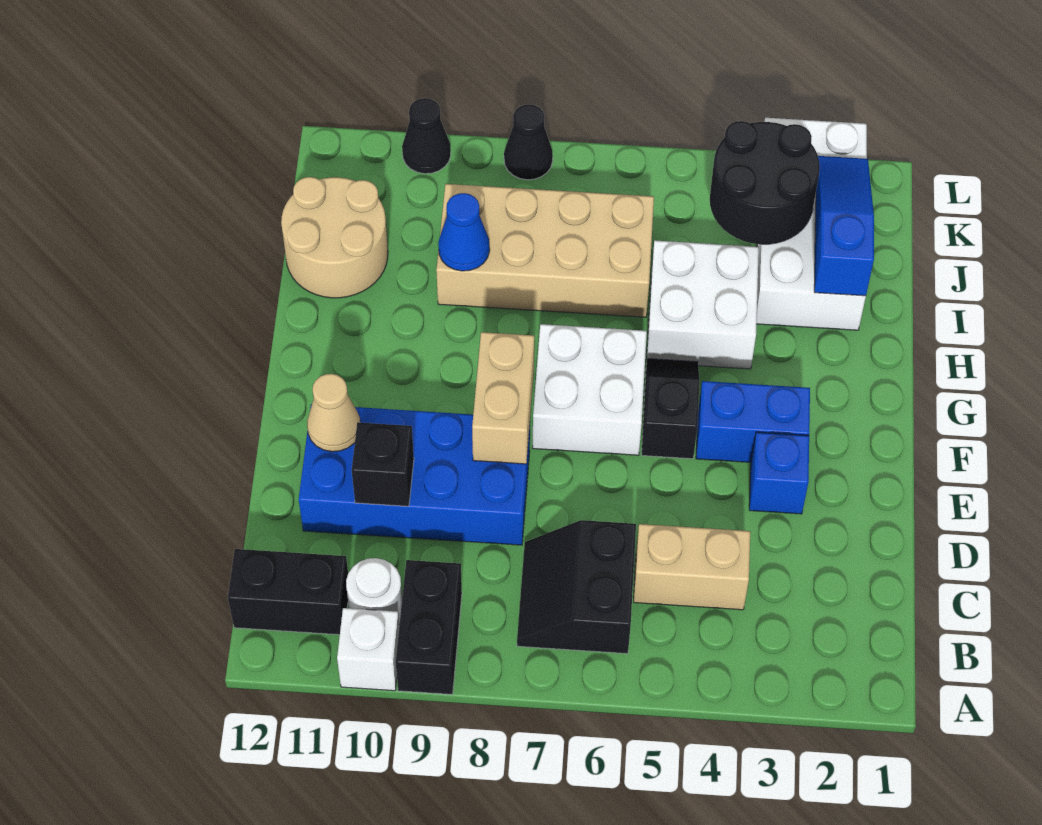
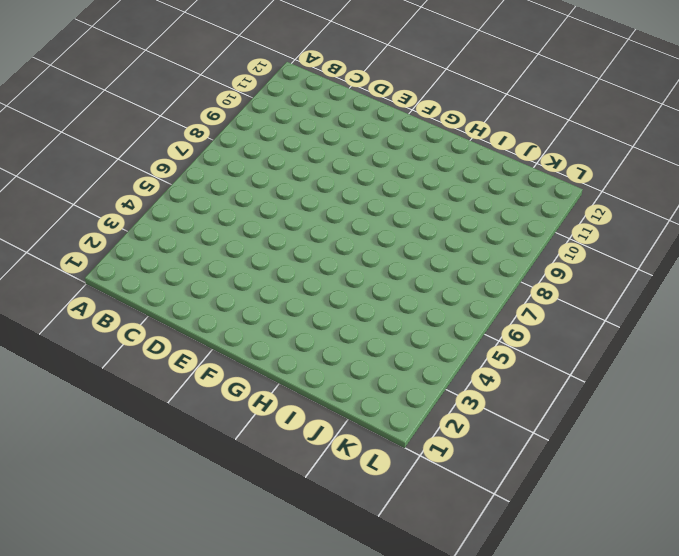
none -> black brick A9:B9 level 1
none -> white brick A10 level 1
none -> black slope B6:C7 level 1 top 6

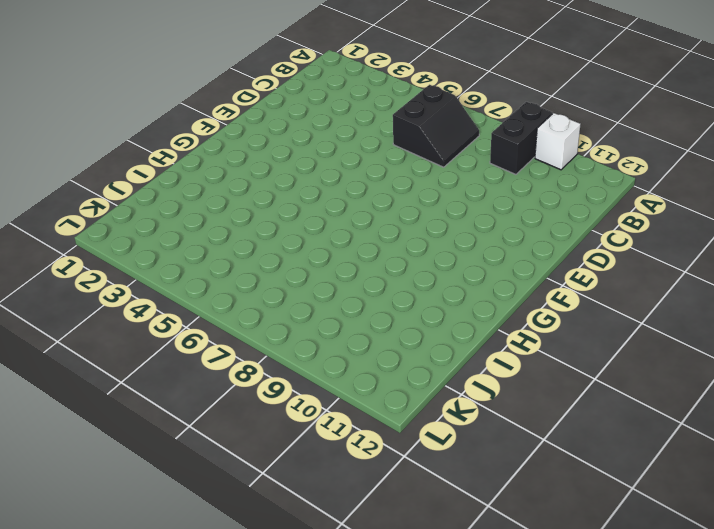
none -> white round brick B10 level 1
none -> black brick B11:B12 level 1
none -> tan brick C4:C5 level 1

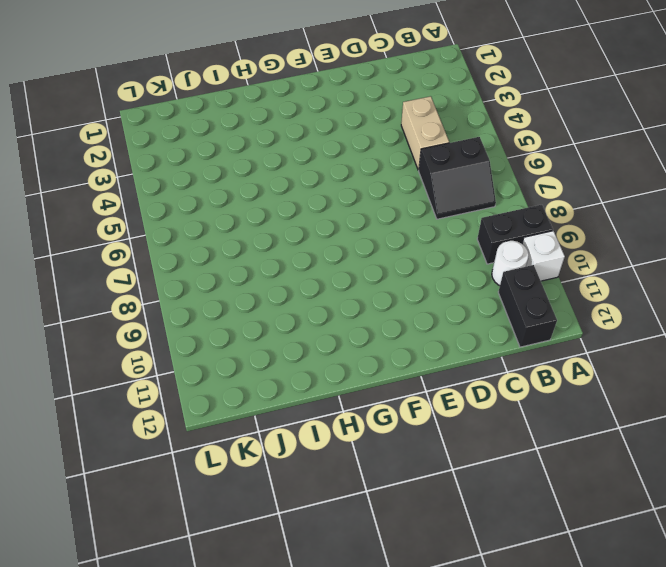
none -> blue brick D8:E11 level 1
none -> blue brick E3 level 1
none -> blue brick F3:F4 level 1

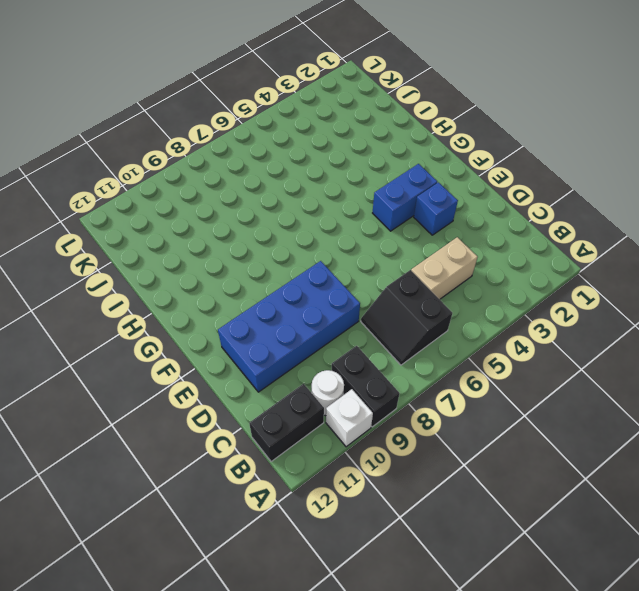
none -> black slope F5:G5 level 1 top F
none -> white brick F6:G7 level 1
none -> white brick H4:I5 level 1

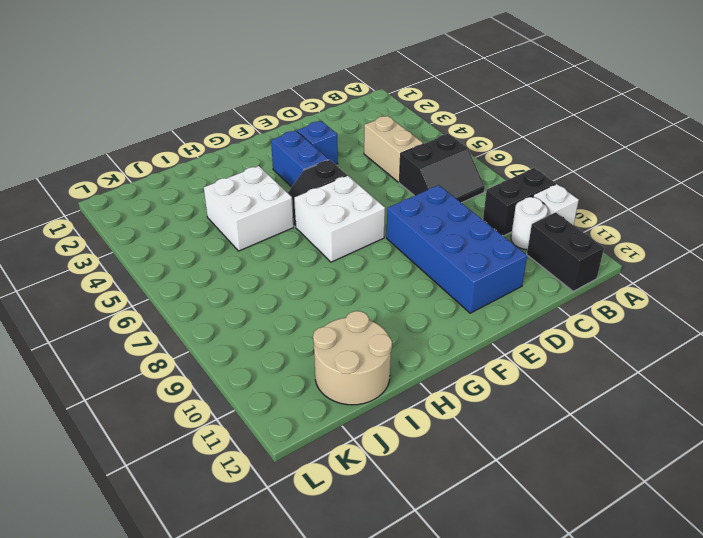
none -> white brick I2:L3 level 1
none -> tan brick I6:J9 level 1
none -> black cone L8 level 1

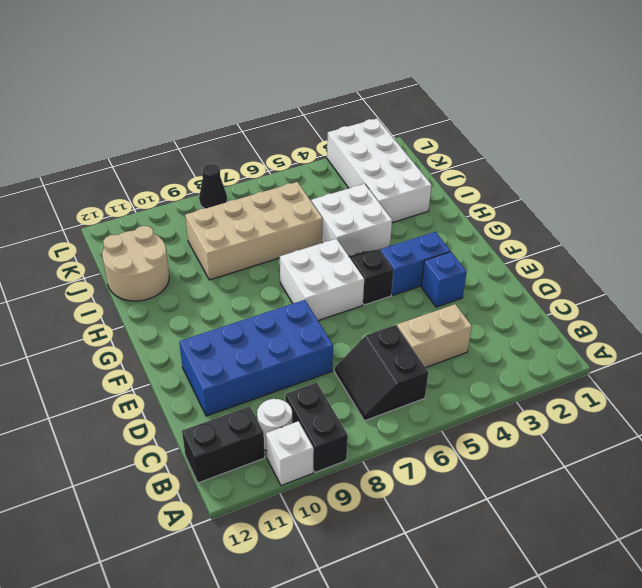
none -> black cone L10 level 1
none -> black brick D10 level 2
none -> tan brick E8:F8 level 2

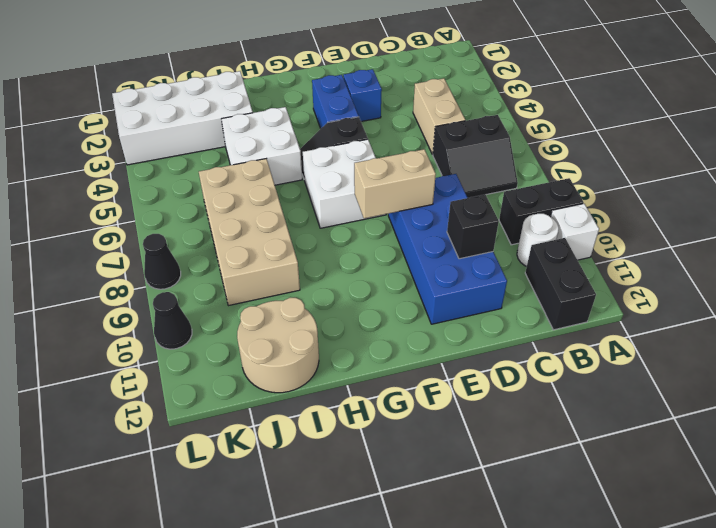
none -> tan cone E11 level 2
none -> blue slope I2:K2 level 2 top I
none -> blue cone I9 level 2

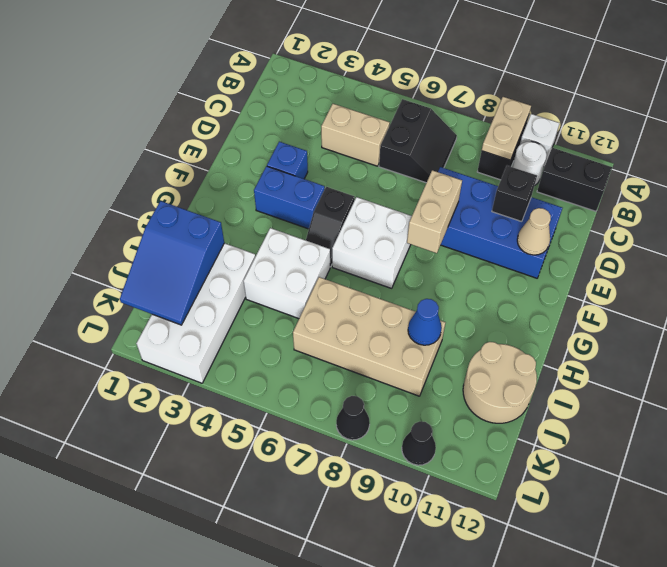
tan plate A9:B9 level 2 -> none
blue slope I1:K2 level 2 top I -> blue slope I2:K2 level 2 top I
none -> black round brick J3:K4 level 2

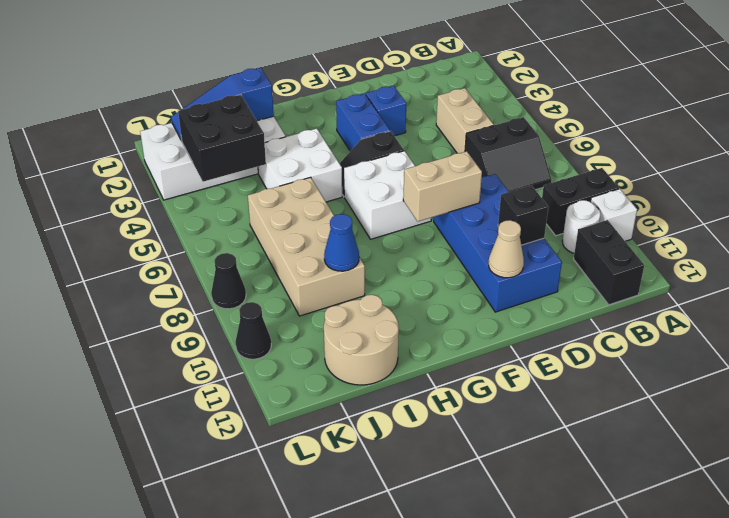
black brick J3:K4 level 2 -> black round brick J3:K4 level 2

